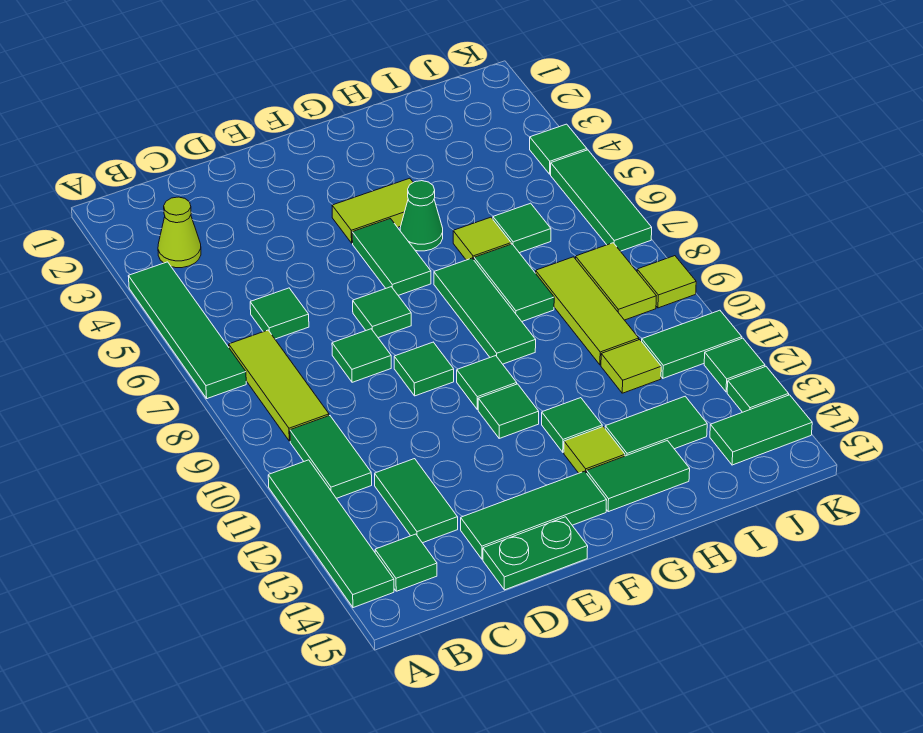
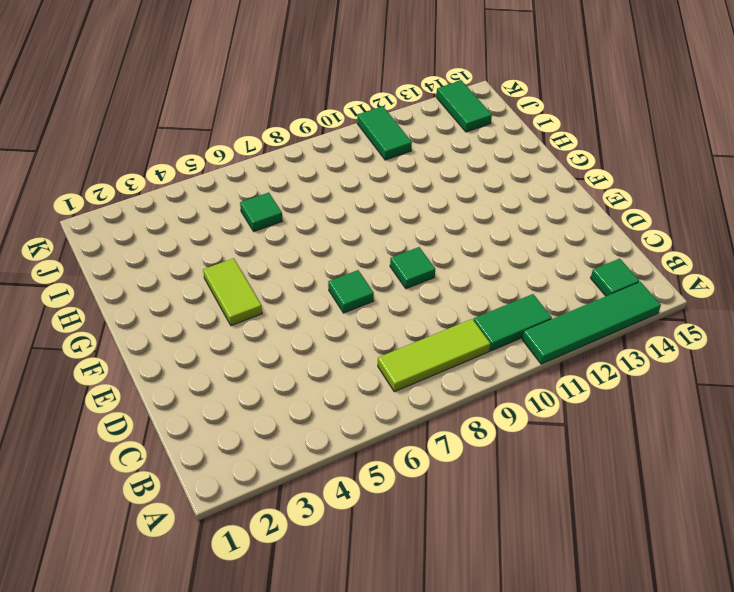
none -> green tile A4:A7 level 1
none -> lime cone B3 level 1
none -> green tile C6 level 1
none -> green tile C12:C13 level 1

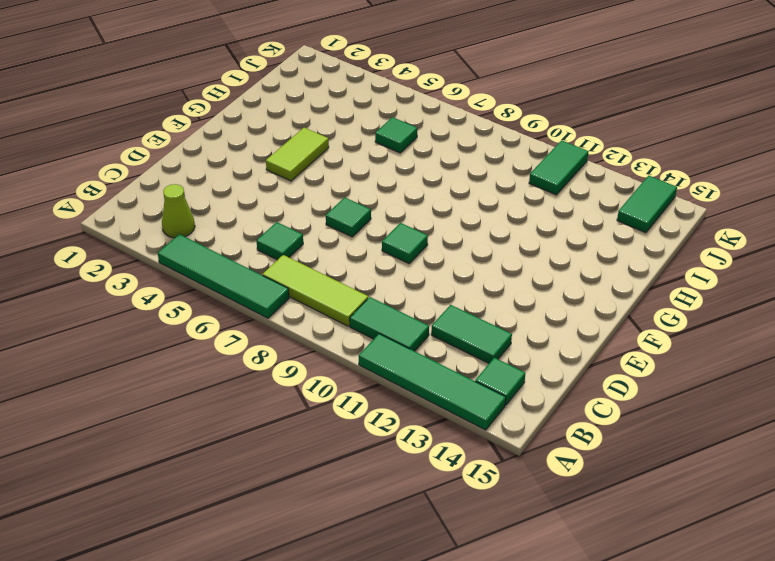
none -> green tile D8 level 1
none -> green tile D14:F14 level 1
none -> green plate D15:E15 level 1
none -> green tile F5:F6 level 1

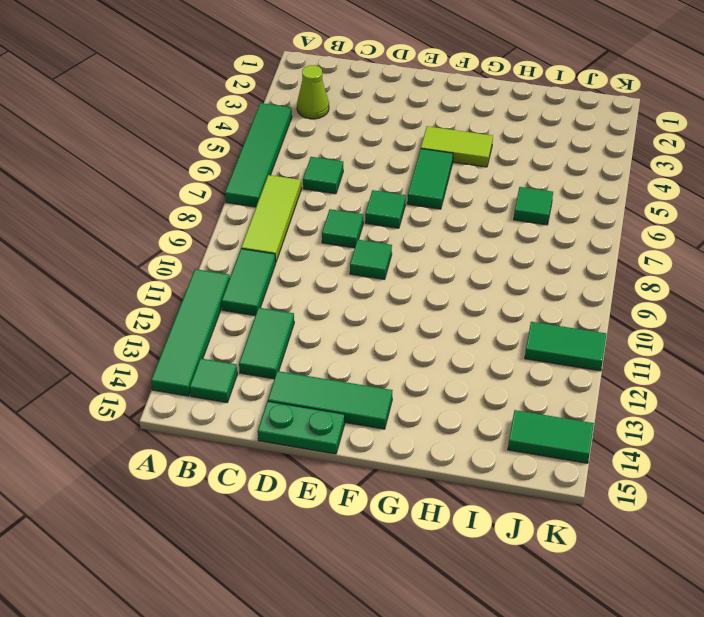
none -> green tile F10 level 1
none -> green tile F11 level 1
none -> green cone G5 level 1
none -> green tile G7:G9 level 1

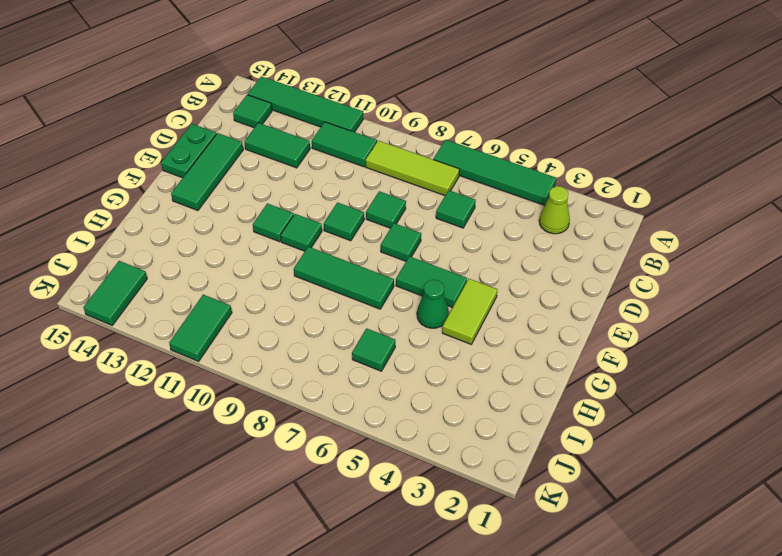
none -> green tile G12 level 1
none -> lime tile G13 level 1
none -> green tile G14:H14 level 1
none -> lime tile H6 level 1

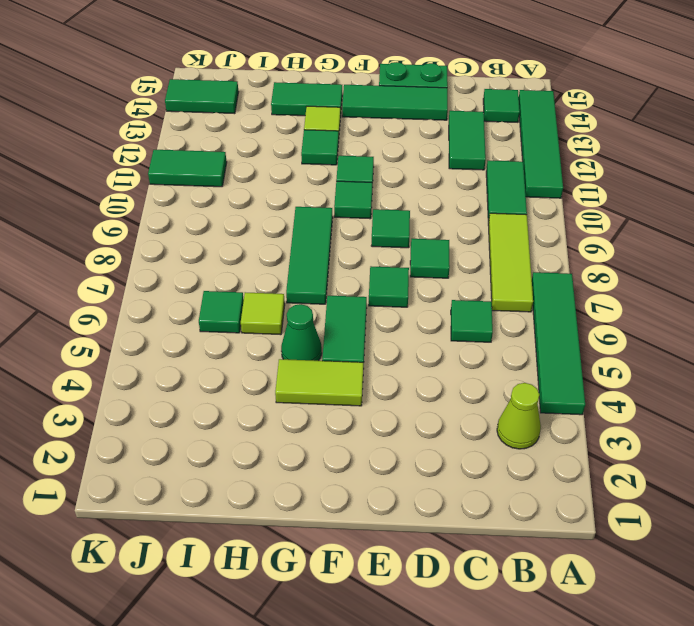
none -> green tile H7:H8 level 1
none -> green tile H13:I13 level 1
none -> lime tile I8:I10 level 1
none -> lime tile I11 level 1

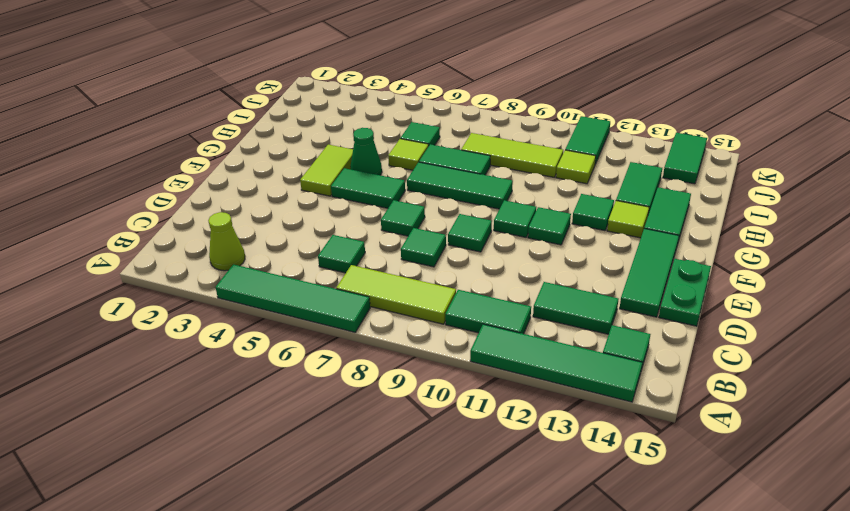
none -> lime tile J8:J9 level 1
none -> green tile K4 level 1
none -> green tile K5:K7 level 1
none -> lime tile K9 level 1

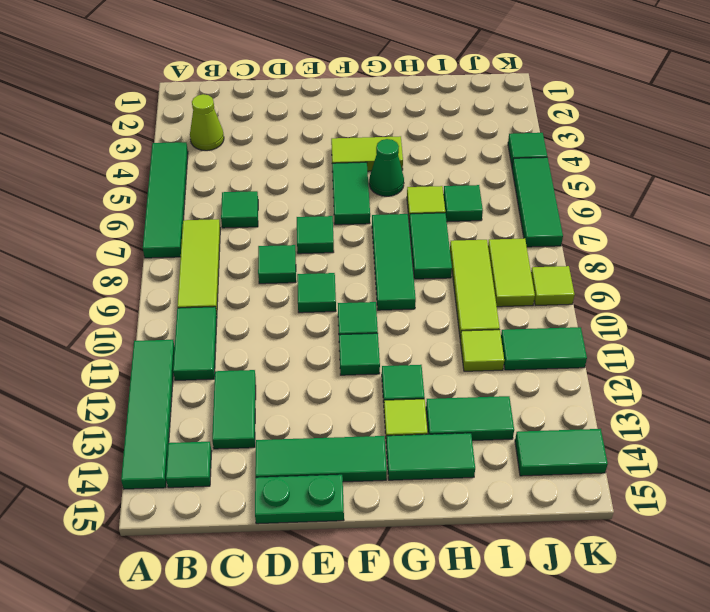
none -> green tile K12 level 1
none -> green tile K13 level 1

